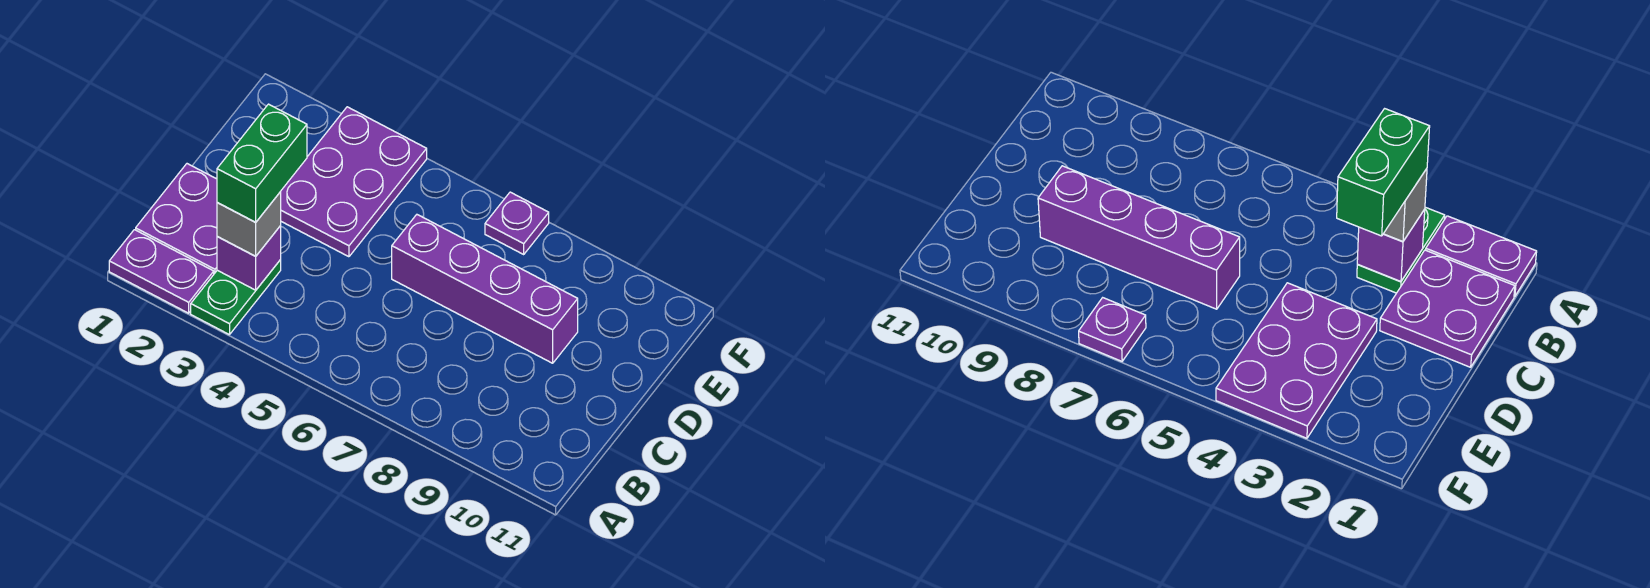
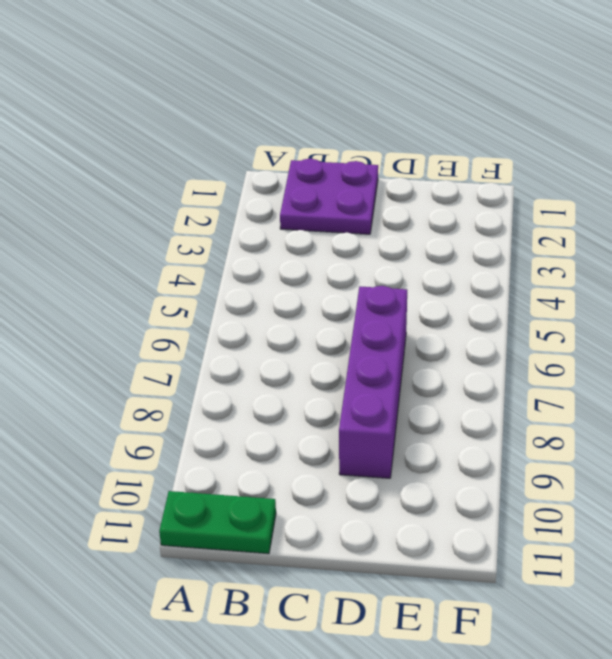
green plate A11:B11 level 1 -> green plate A3:B3 level 1
none -> purple plate A1:A2 level 1
none -> purple plate D3:F4 level 1

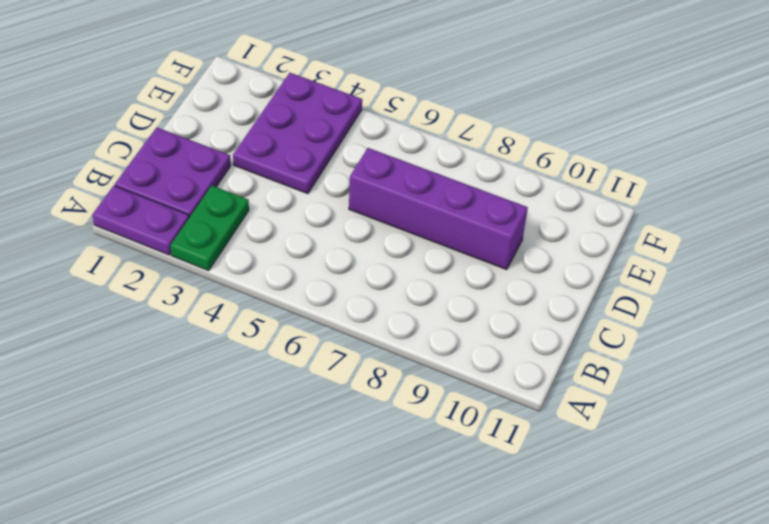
none -> purple plate F7 level 1
none -> purple brick B3 level 2

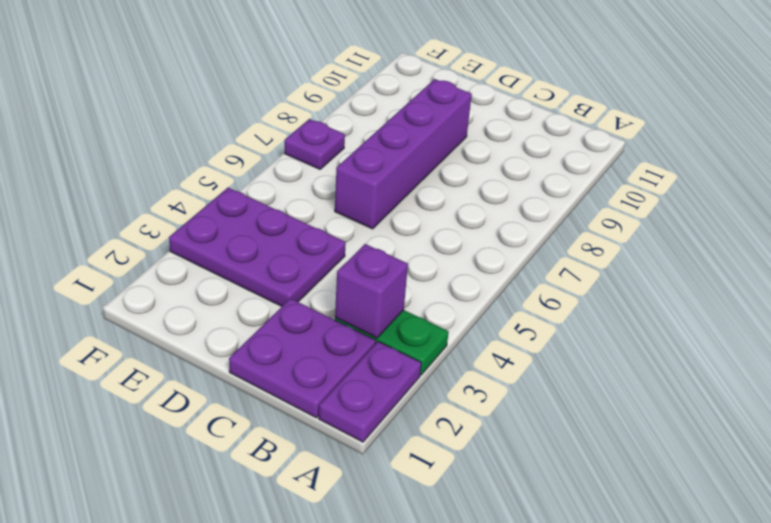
none -> grey brick B3 level 3
none -> green brick B3:C3 level 4

